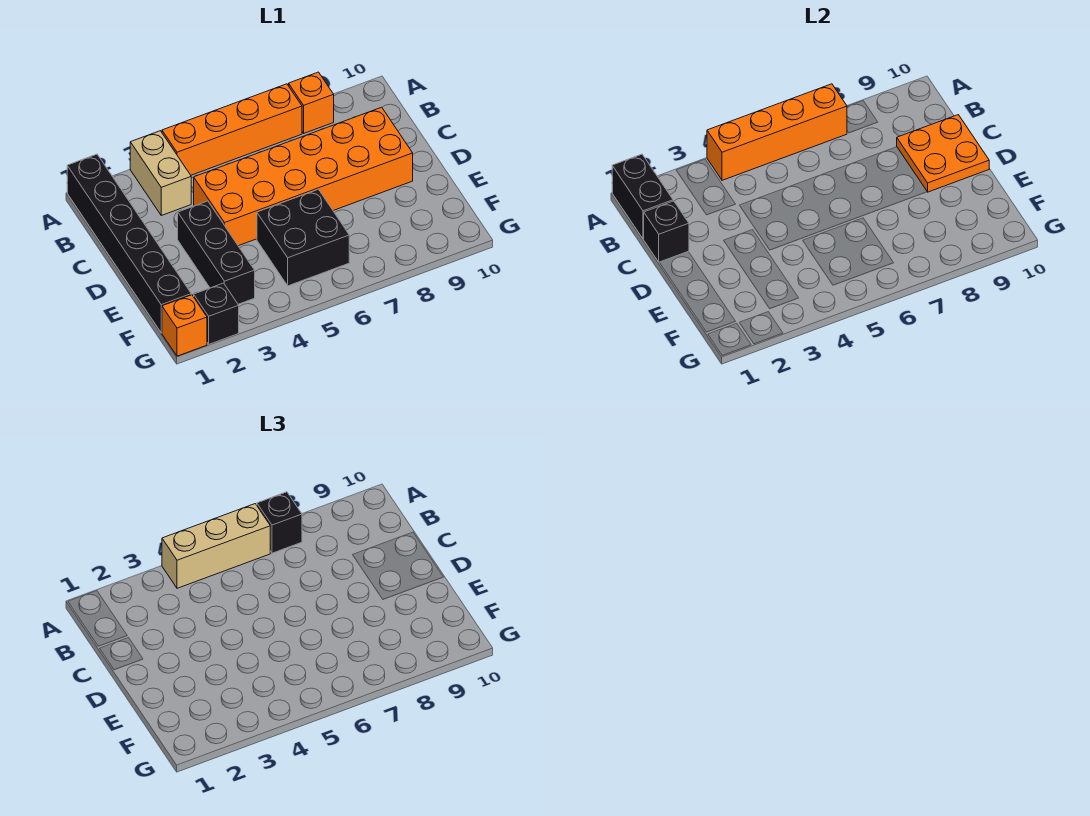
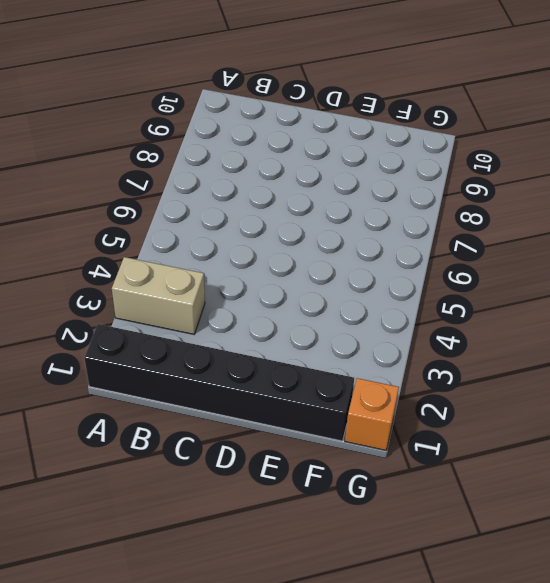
none -> orange brick A4:A7 level 1
none -> orange brick A8 level 1
none -> orange brick C4:D9 level 1

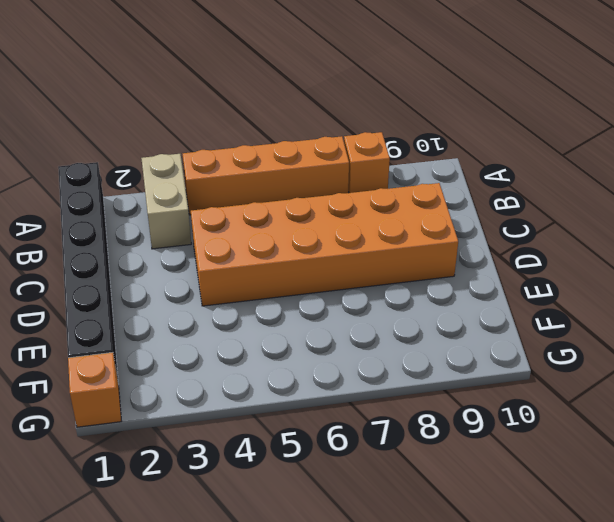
none -> black brick D3:F3 level 1
none -> black brick E5:F6 level 1
none -> black brick G2 level 1

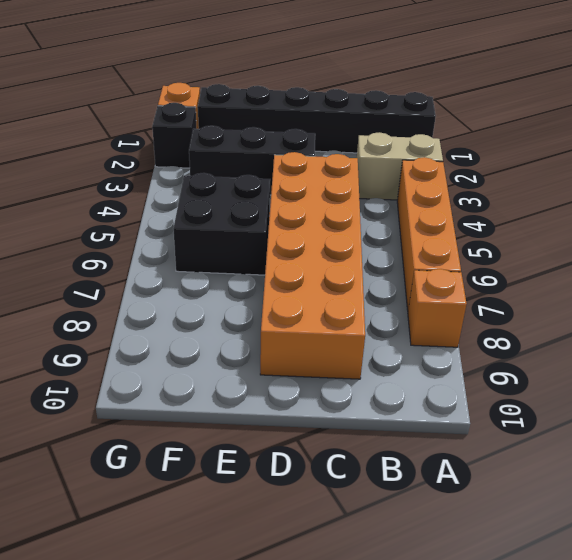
none -> black brick A1:B1 level 2
none -> orange brick A4:A7 level 2
none -> black brick C1 level 2

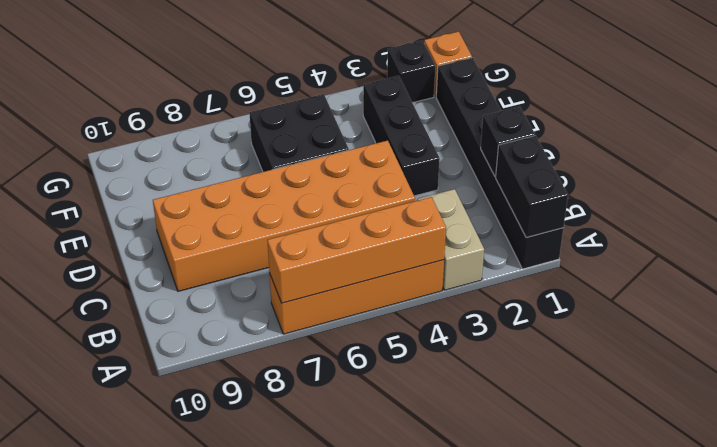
none -> orange brick A8 level 1
none -> orange plate C9:D10 level 2
none -> tan brick A4:A6 level 3

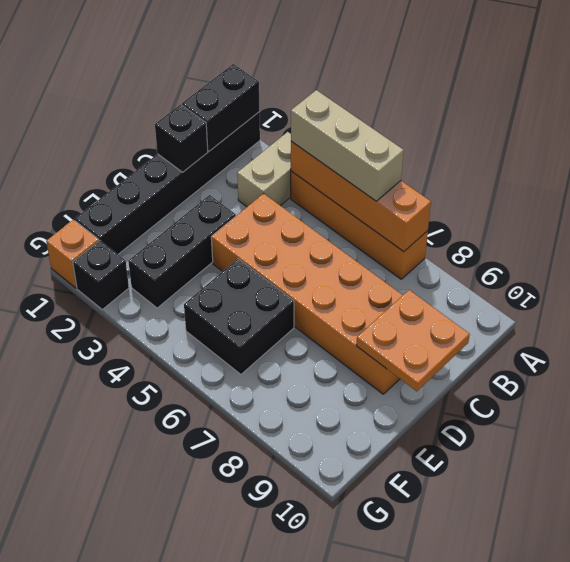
none -> orange brick A8 level 1
none -> black brick A7 level 3

